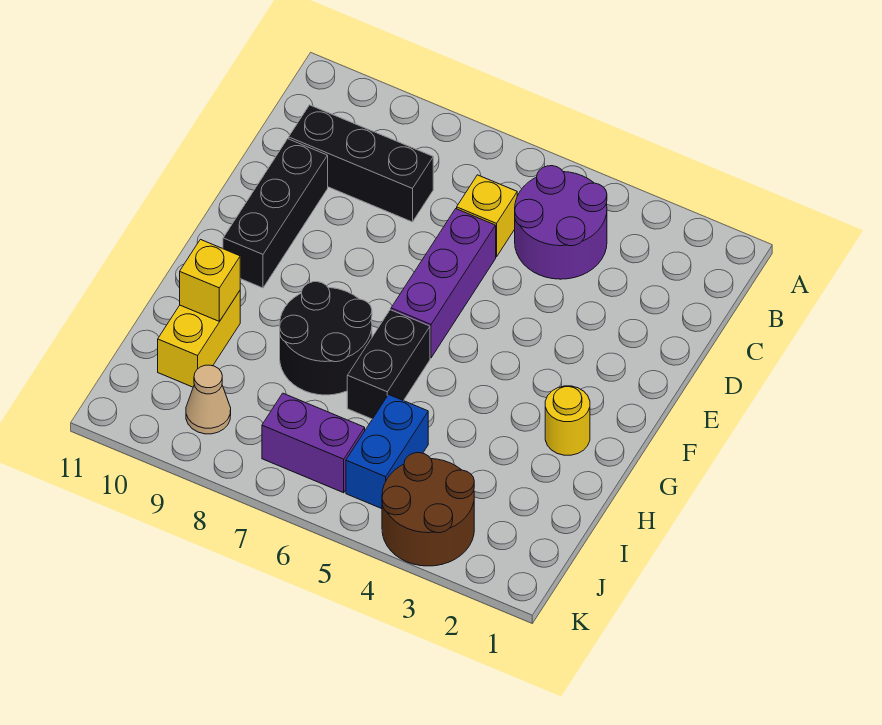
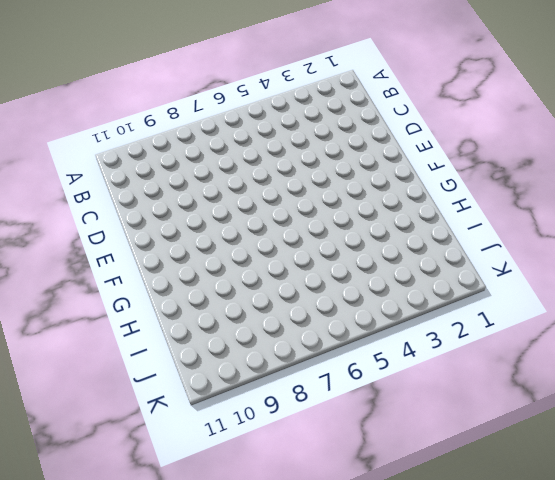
none -> purple round brick B4:C5 level 1
none -> yellow brick C6 level 1
none -> black brick C8:C10 level 1

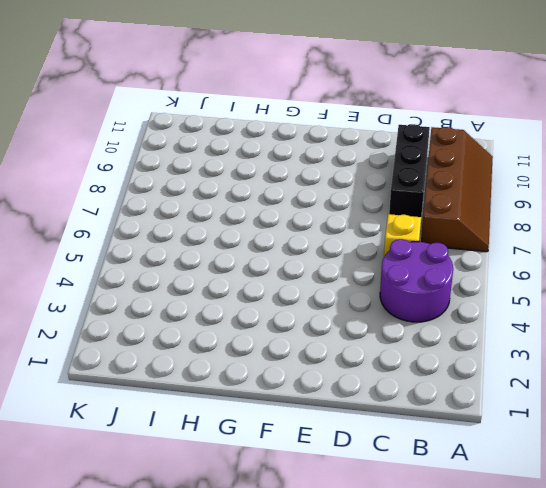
brown slope A7:B10 level 1 top B -> none
none -> purple brick D6:F6 level 1
none -> black brick D10:F10 level 1
none -> yellow round brick G2 level 1

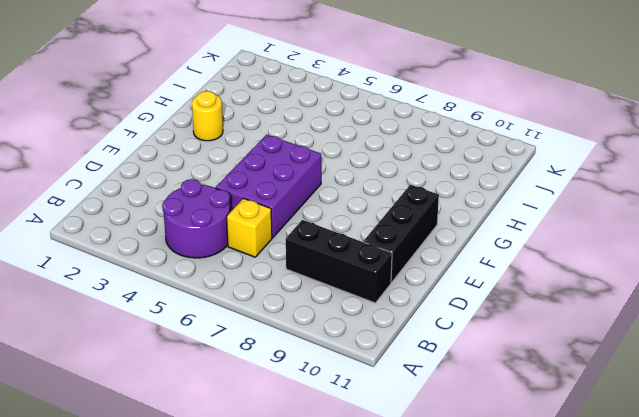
purple brick D5:F6 level 1 -> purple brick D6:F6 level 1
none -> black brick G6:H6 level 1
none -> black round brick G7:H8 level 1
none -> yellow brick H10:I10 level 1

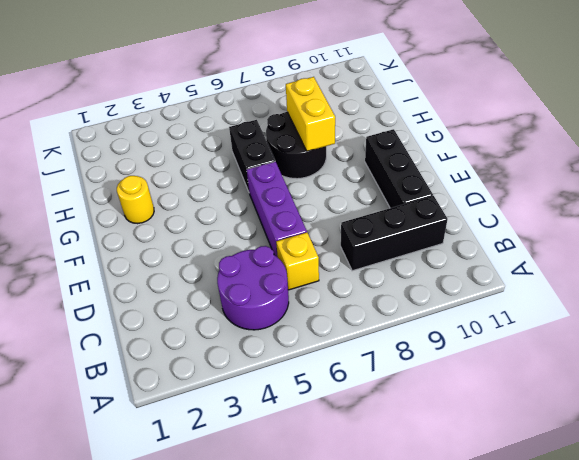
yellow brick G8:H8 level 2 -> yellow brick H10:I10 level 1
none -> blue brick I5:J5 level 1
none -> brown round brick J3:K4 level 1
none -> purple brick J6:J7 level 1

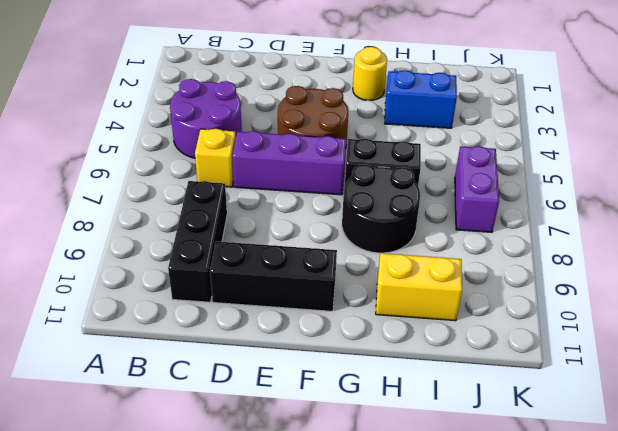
brown round brick E4:F5 level 1 -> brown round brick J3:K4 level 1
blue brick H3:I3 level 1 -> blue brick I5:J5 level 1
none -> tan cone J9 level 1
none -> yellow brick H10 level 2

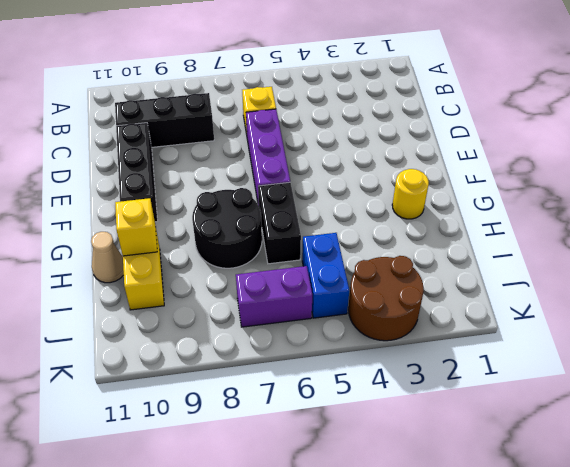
tan cone H11 level 1 -> tan cone J9 level 1
none -> purple round brick B4:C5 level 1

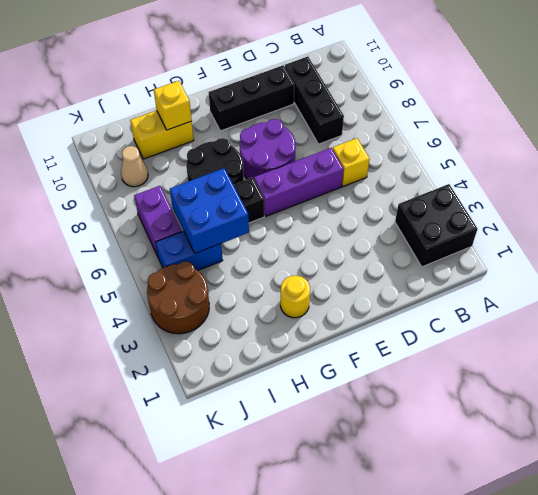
black brick A2:B3 level 1 -> none
purple round brick E7:F8 level 1 -> purple round brick B4:C5 level 1
blue brick H5:I6 level 2 -> none

